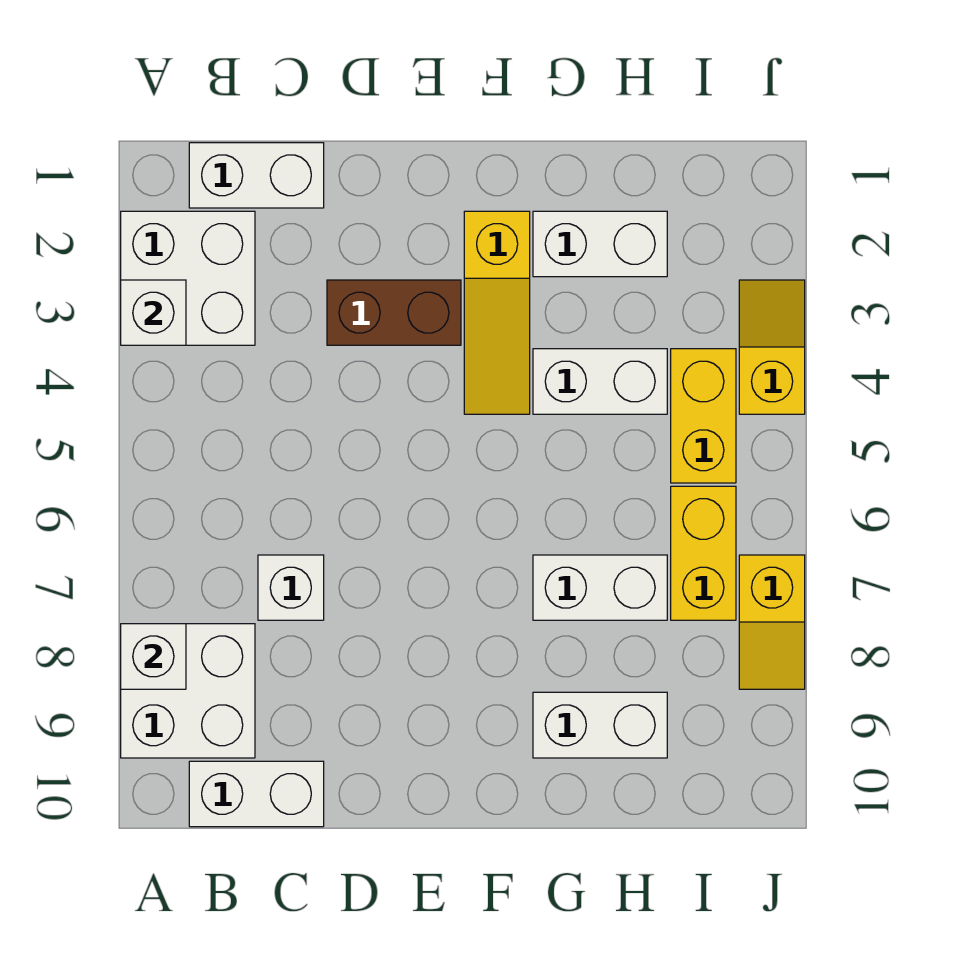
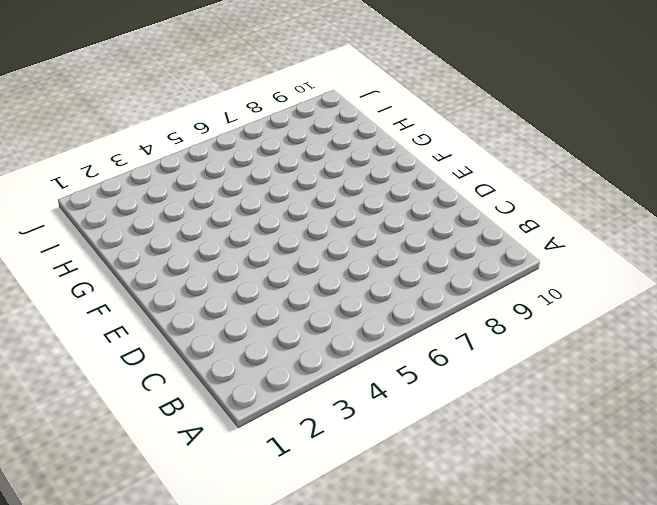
none -> white brick A2:B3 level 1
none -> white brick A8:B9 level 1
none -> white brick B1:C1 level 1

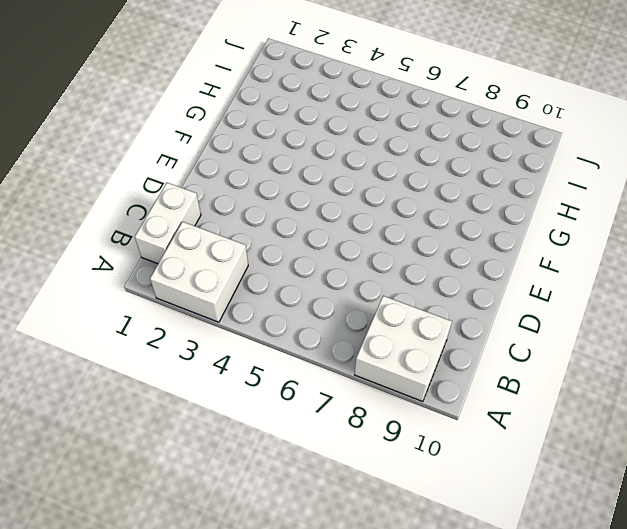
none -> white brick B10:C10 level 1
none -> white brick C7 level 1
none -> brown brick D3:E3 level 1

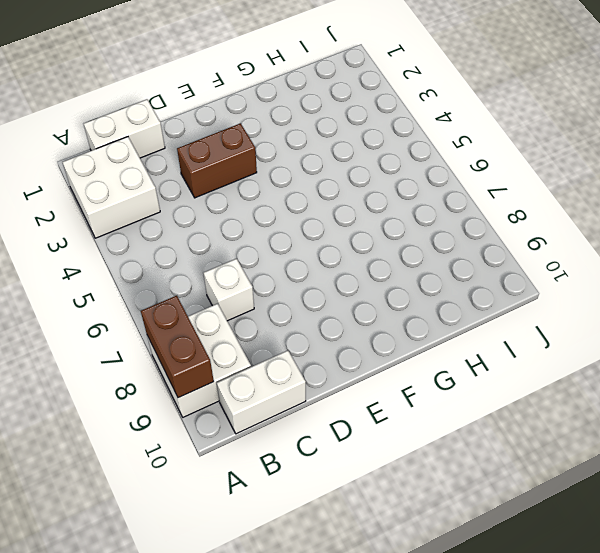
brown brick A8:A9 level 2 -> white brick A8 level 2
none -> yellow slope F2:F4 level 1 top 2
none -> white brick G2:H2 level 1
none -> white brick G4:H4 level 1

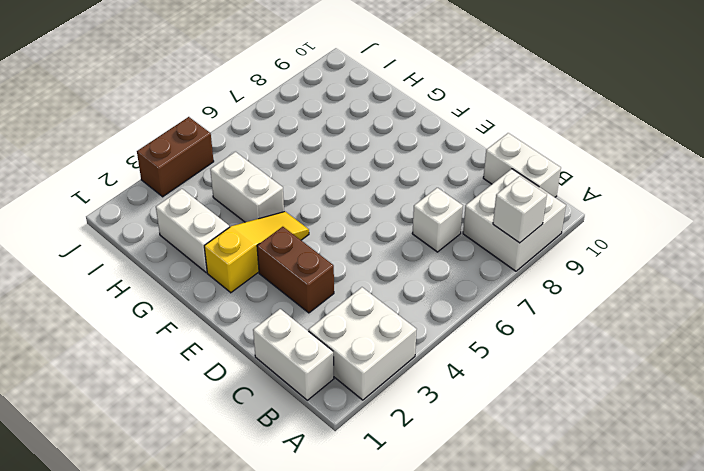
brown brick J3:J4 level 1 -> yellow slope J3:J4 level 1 top 4
none -> white brick G7:H7 level 1
none -> white brick G9:H9 level 1
none -> yellow brick I4:I5 level 1

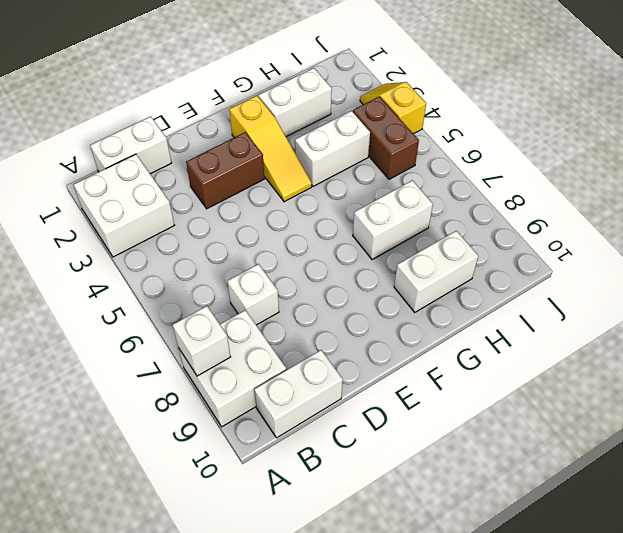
brown brick I4:I5 level 1 -> yellow brick I4:I5 level 1
none -> yellow brick I6:I7 level 1
none -> yellow slope J7:J8 level 1 top 7
none -> white brick A3 level 2

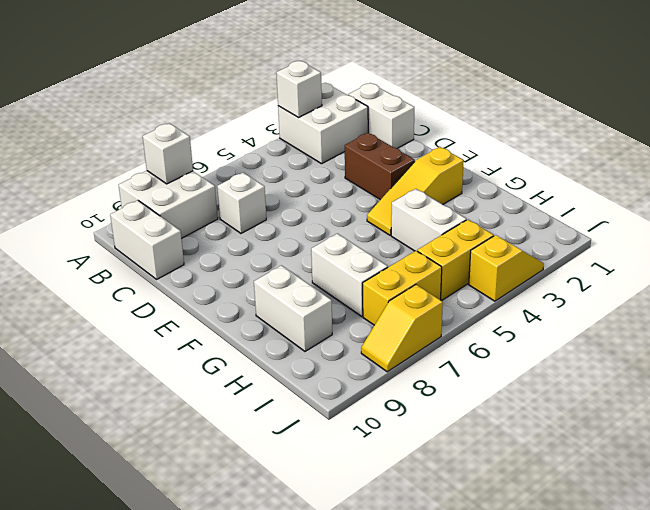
none -> white brick G2:H2 level 1

